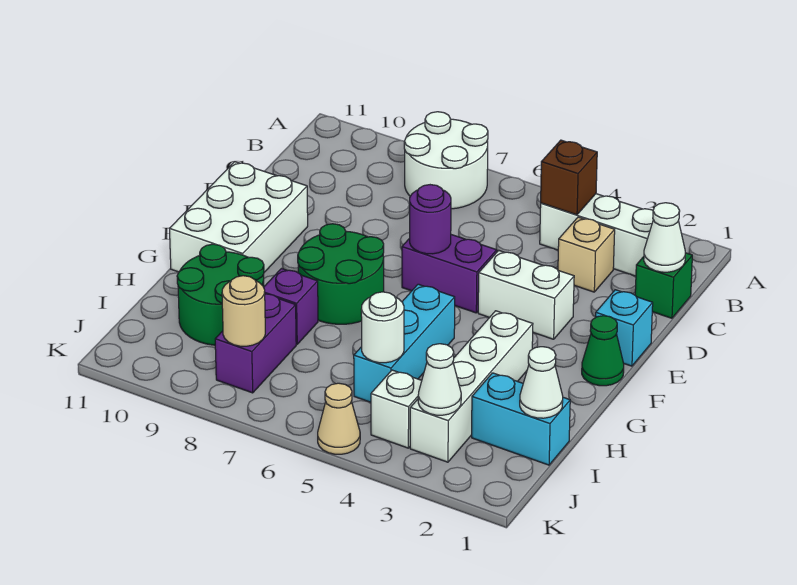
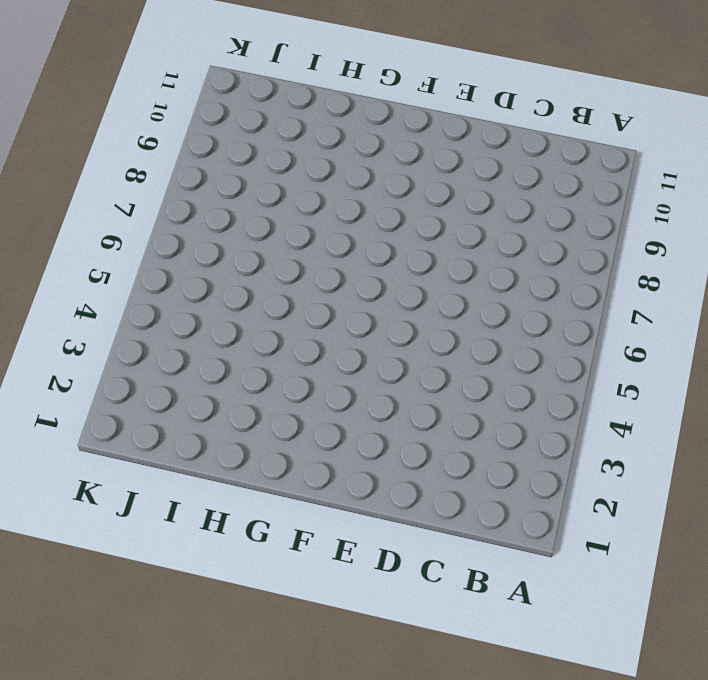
none -> white round brick A7:B8 level 1
none -> white brick B2:B4 level 1
none -> green brick C1 level 1

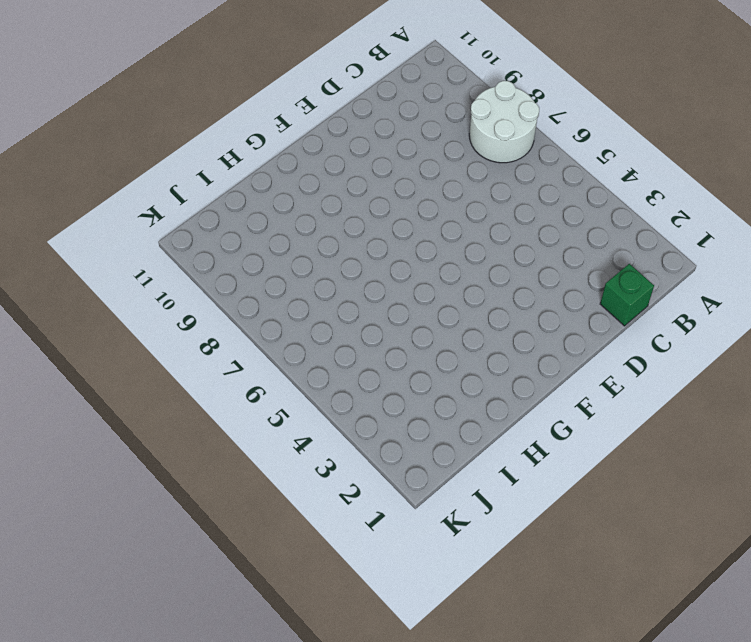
none -> white brick B2:B4 level 1
none -> tan brick C3 level 1
none -> cyan brick E1 level 1

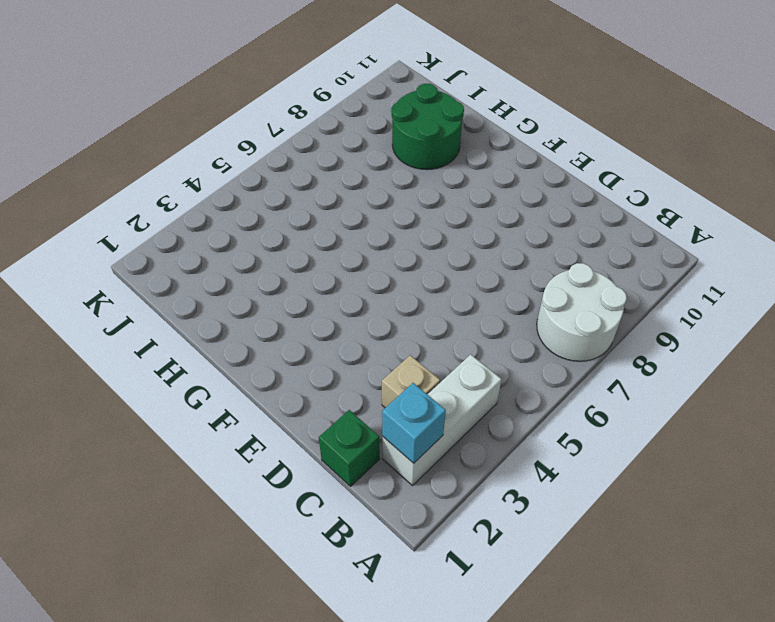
cyan brick B2 level 2 -> cyan brick E1 level 1
none -> white brick E3:E4 level 1
none -> purple brick E5:E6 level 1
none -> white brick E10:G11 level 1

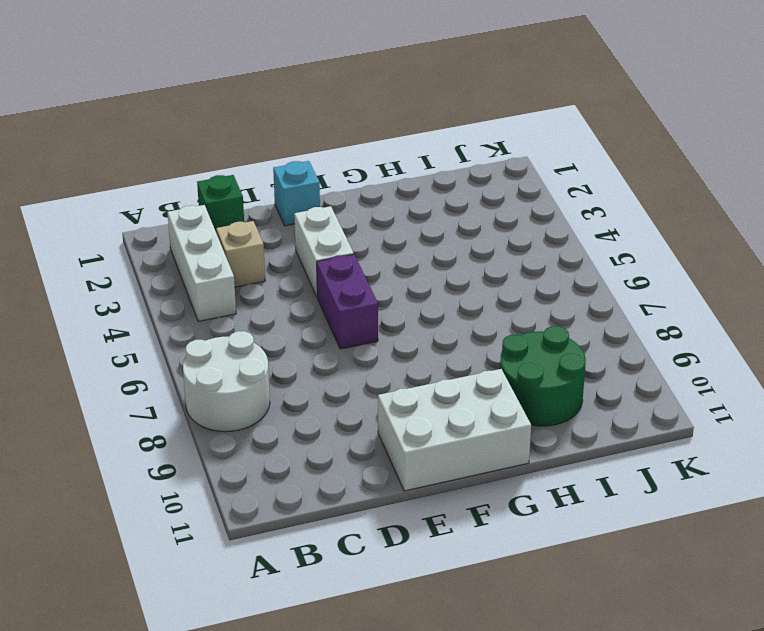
none -> green cone F1 level 1
none -> green round brick F7:G8 level 1
none -> white brick G3:J3 level 1

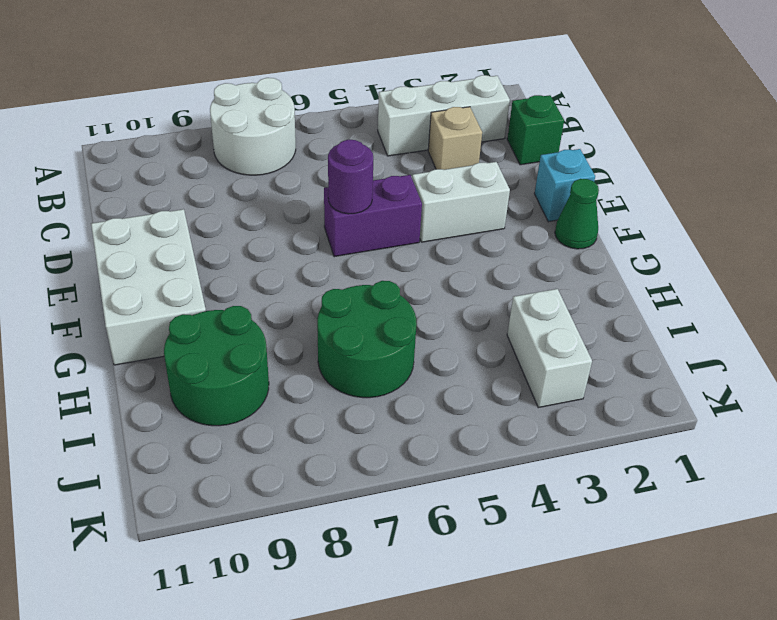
green round brick H6:I7 level 1 -> green round brick F7:G8 level 1
white brick I3:J3 level 1 -> white brick G3:J3 level 1
none -> cyan brick G5:I5 level 1
none -> purple brick H8 level 1
none -> cyan brick I1:I2 level 1

